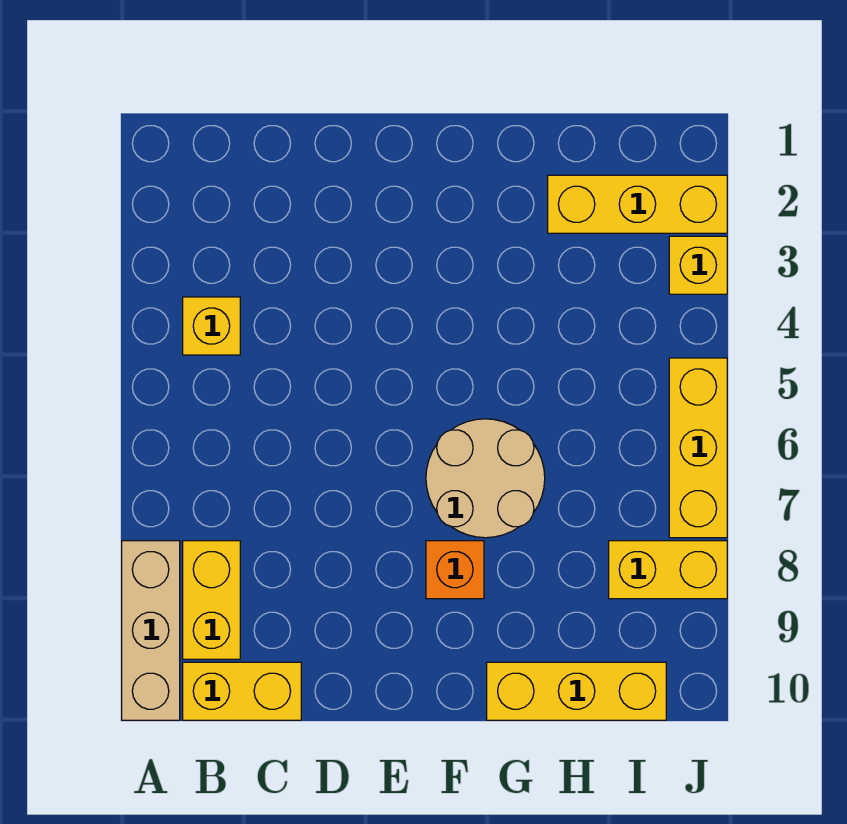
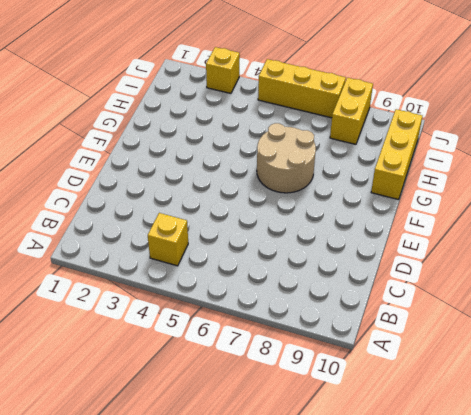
none -> tan brick A8:A10 level 1
none -> yellow brick B8:B9 level 1

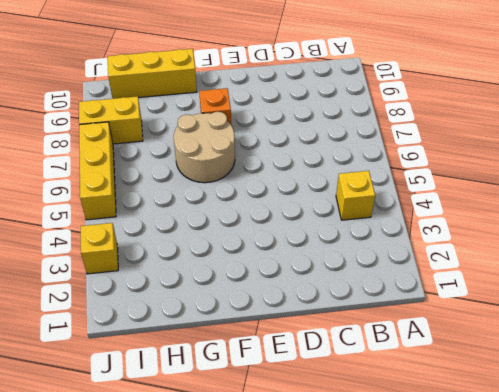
none -> tan brick A8:A10 level 1
none -> yellow brick B8:B9 level 1

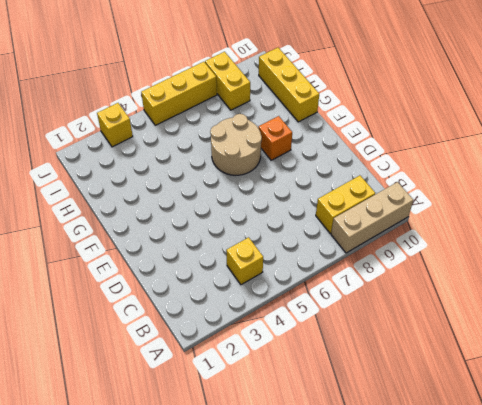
none -> yellow brick B10:C10 level 1
none -> yellow brick H2:J2 level 1

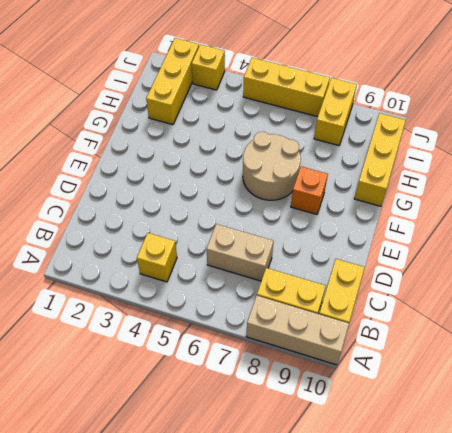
tan brick C6:C7 level 1 -> none

